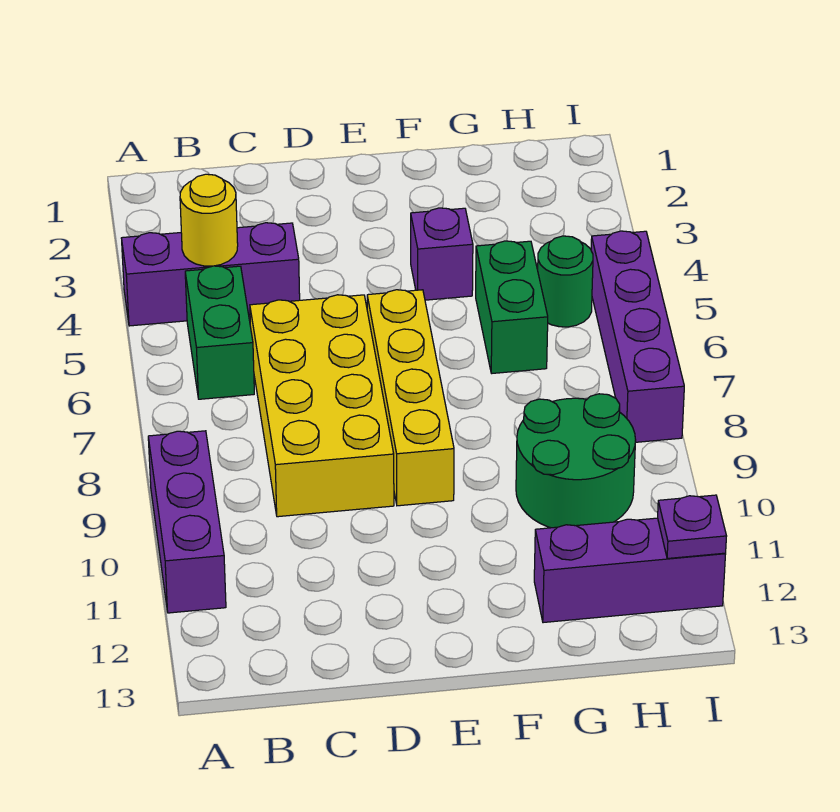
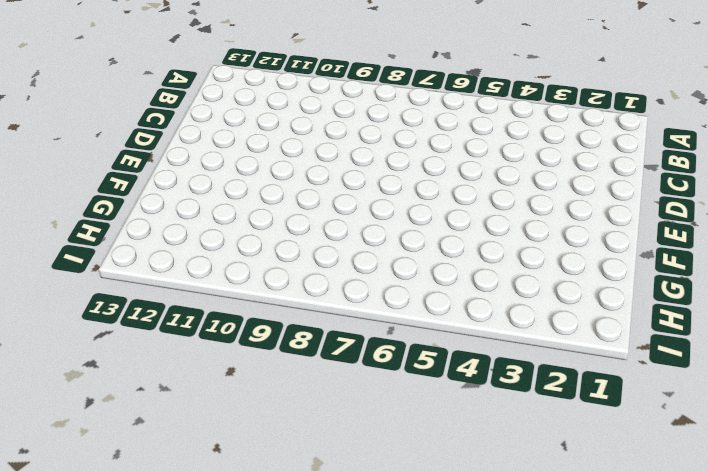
none -> purple brick A4:C4 level 1
none -> purple brick A9:A11 level 1
none -> green brick B5:B6 level 1

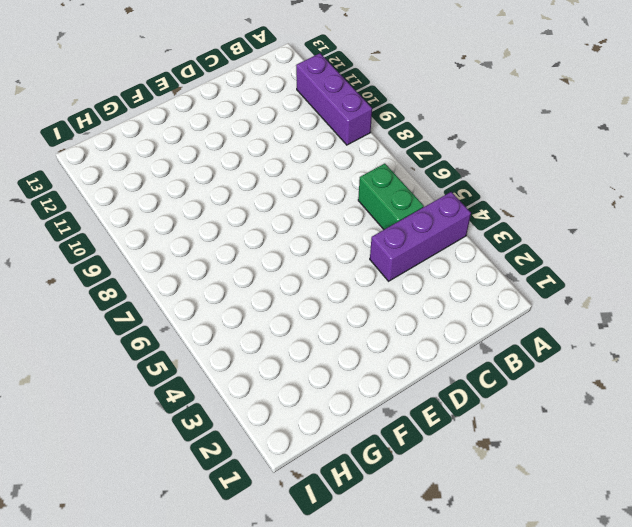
none -> yellow brick C6:D9 level 1
none -> yellow brick E6:E9 level 1
none -> purple brick F4 level 1

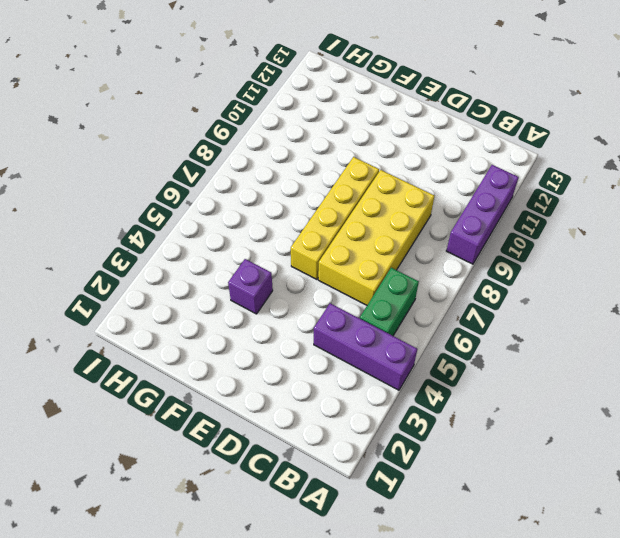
none -> green brick G5:G6 level 1
none -> green round brick G9:H10 level 1
none -> purple brick G12:I12 level 1

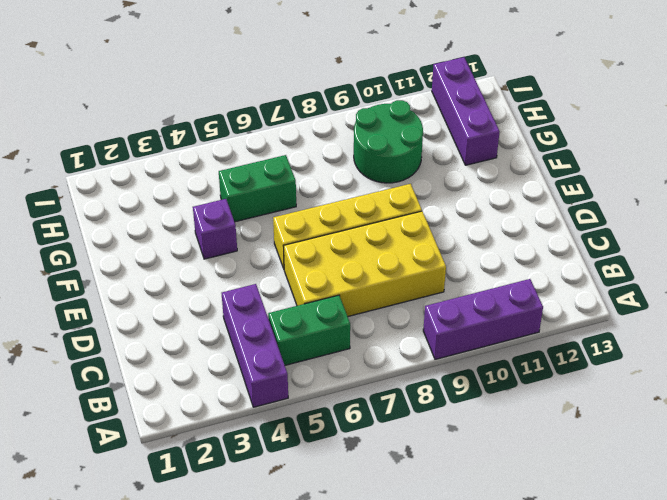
none -> green round brick H5 level 1
none -> purple brick I5:I8 level 1
none -> yellow round brick B4 level 2

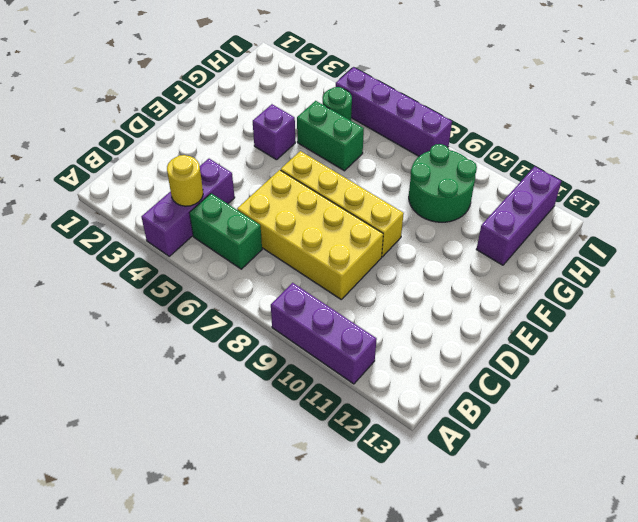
none -> purple plate I12 level 2

